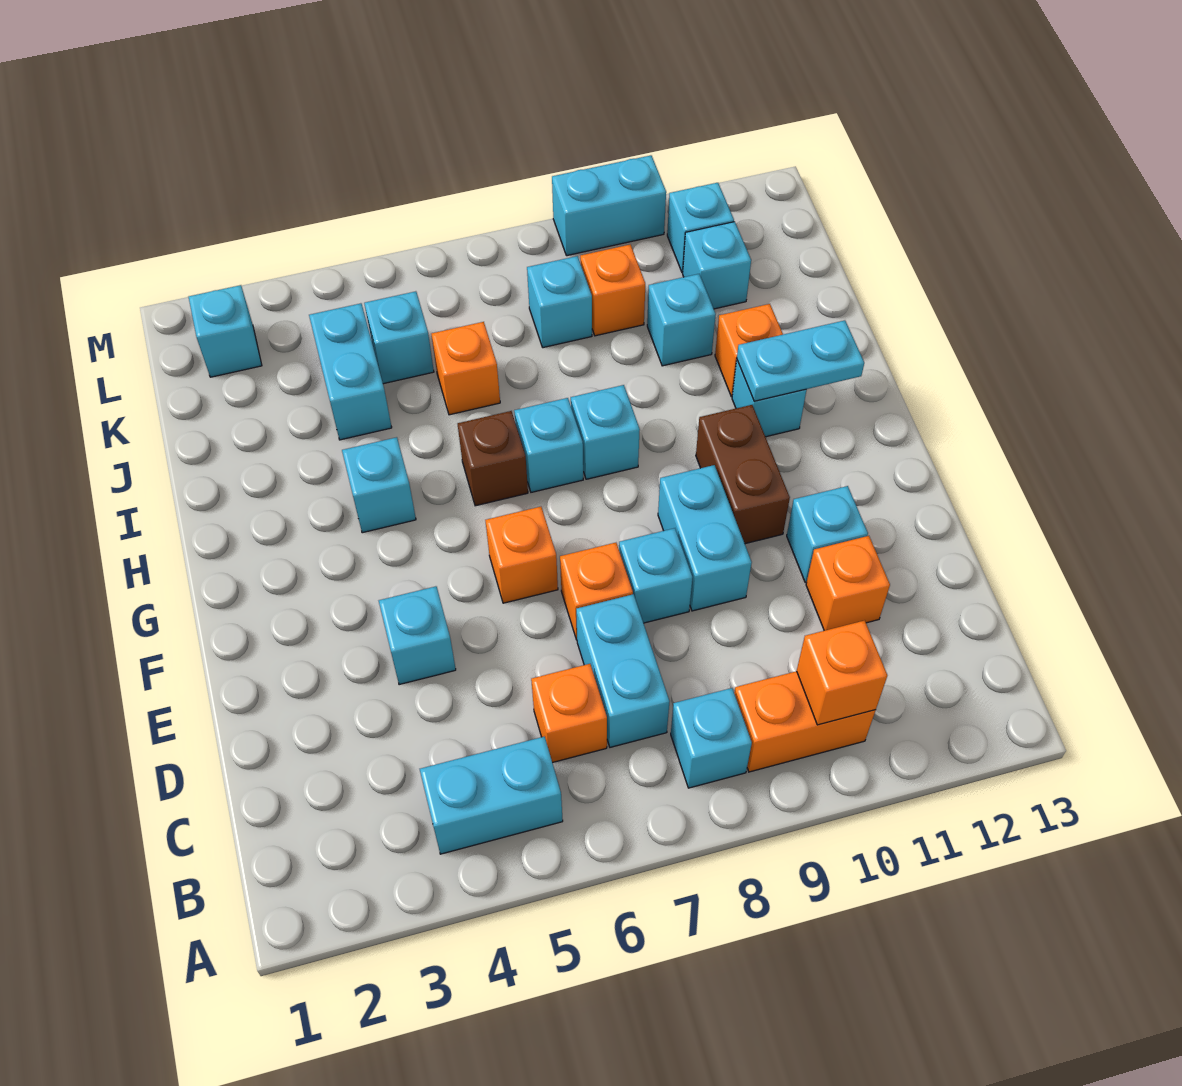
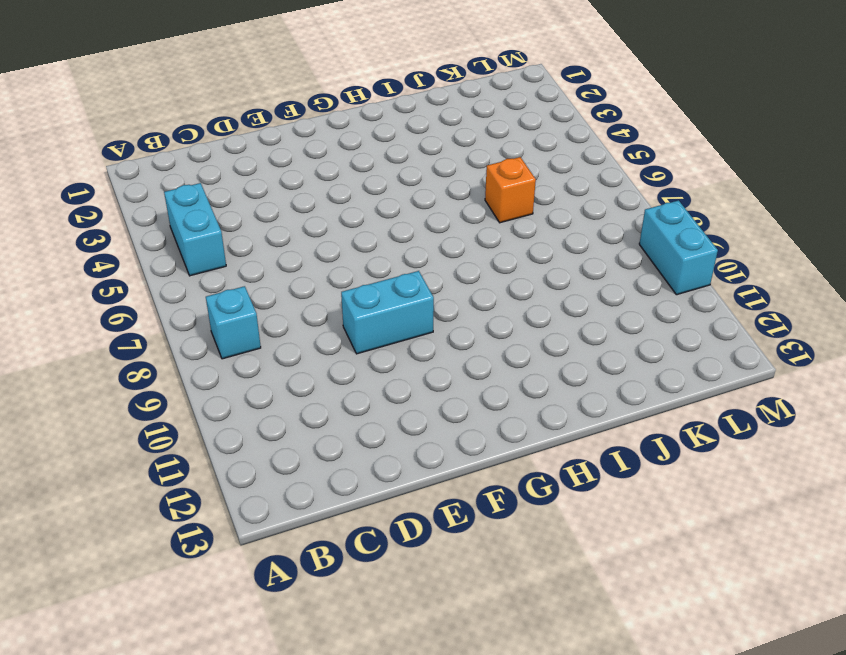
none -> orange brick B9:B10 level 1
none -> orange brick C6 level 1
none -> cyan brick C7:D7 level 1
none -> orange brick D11 level 1

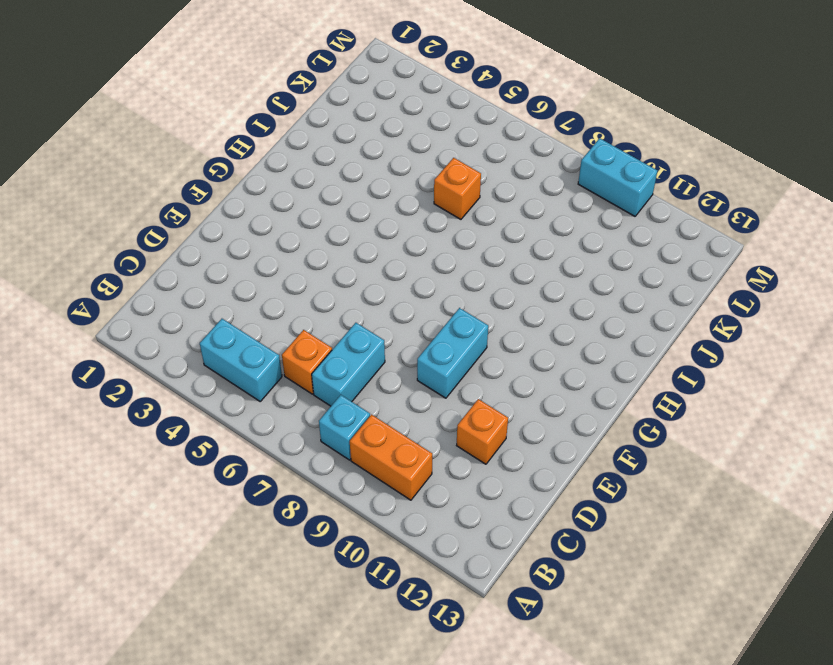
none -> cyan brick E4 level 1
none -> orange brick E7 level 1
none -> cyan brick E8 level 1
none -> cyan brick E11 level 1

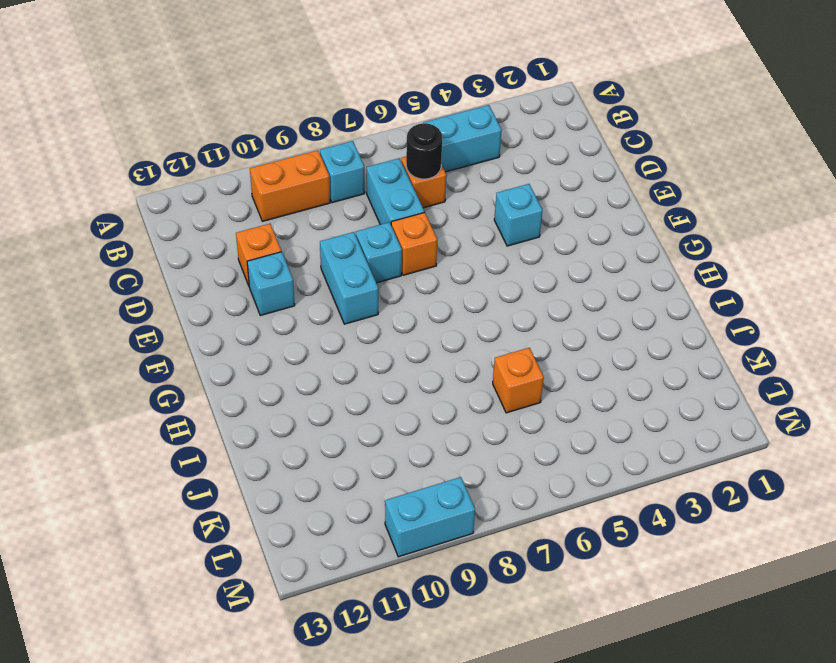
black round brick C6 level 2 -> none
none -> orange brick F6 level 1
none -> brown brick F10:G10 level 1
none -> cyan brick H4 level 1
none -> brown brick H6 level 1

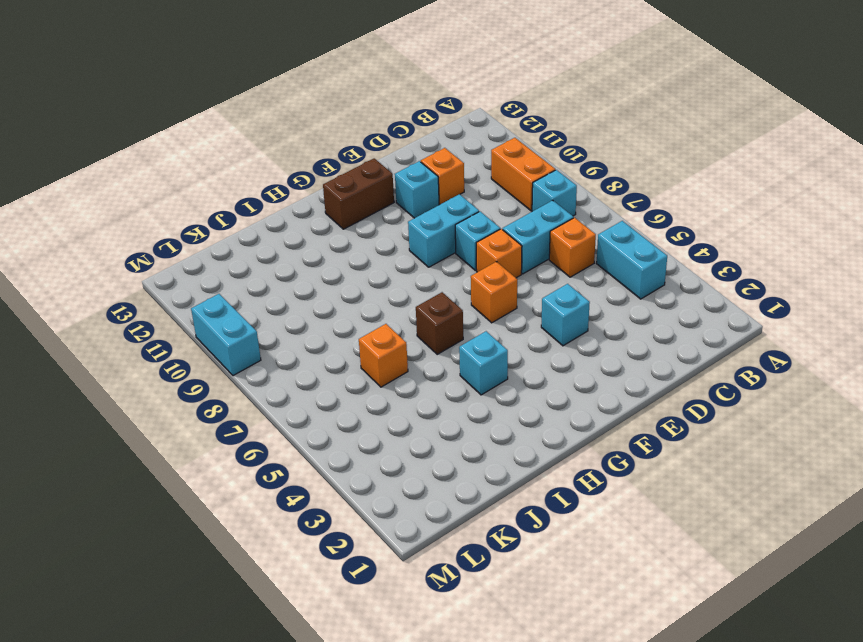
brown brick F12:G12 level 1 -> brown brick F10:G10 level 1
none -> cyan brick H7 level 1
none -> cyan brick H8 level 1
none -> cyan brick H11 level 1
none -> orange brick I11 level 1

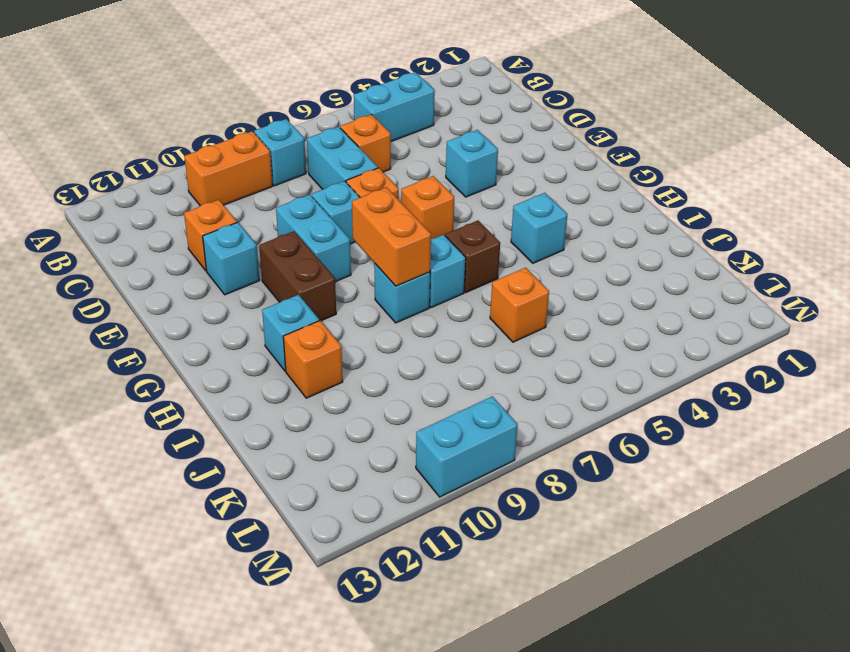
orange brick G8:H8 level 2 -> none
none -> cyan brick J4:K4 level 1
none -> cyan brick J10 level 1
none -> cyan brick K5 level 1
none -> cyan brick K8 level 1

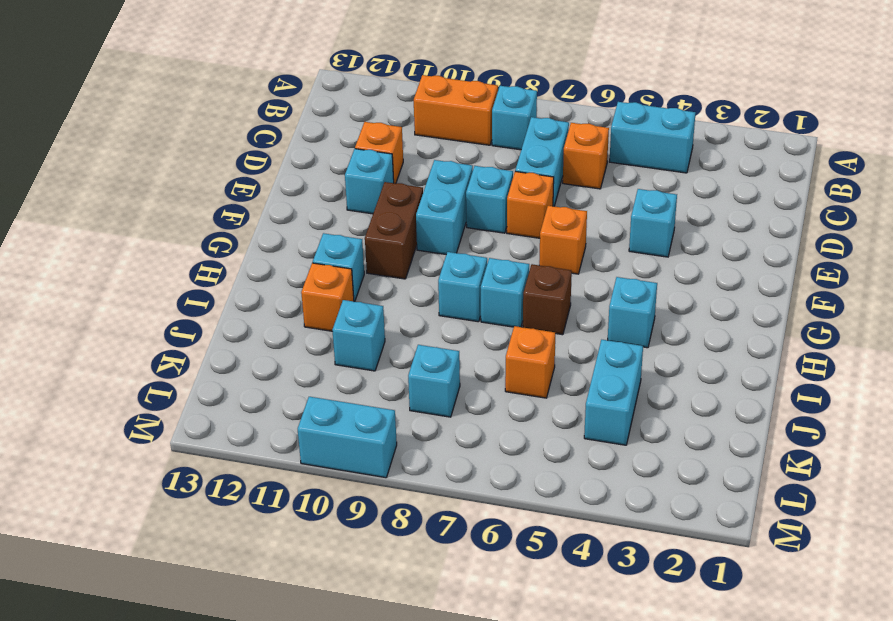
none -> cyan brick K5 level 1
none -> orange brick K9 level 1
none -> cyan brick K11 level 1
none -> cyan brick L2 level 1

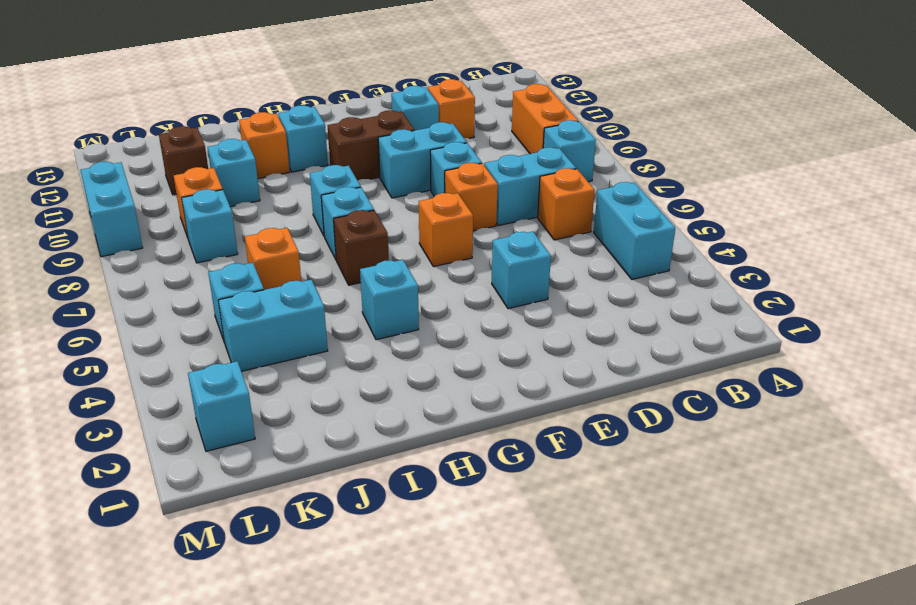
brown brick K11 level 1 -> cyan brick K11 level 1
none -> cyan brick L11 level 1
none -> orange brick B10 level 2
none -> cyan plate H11:H12 level 2

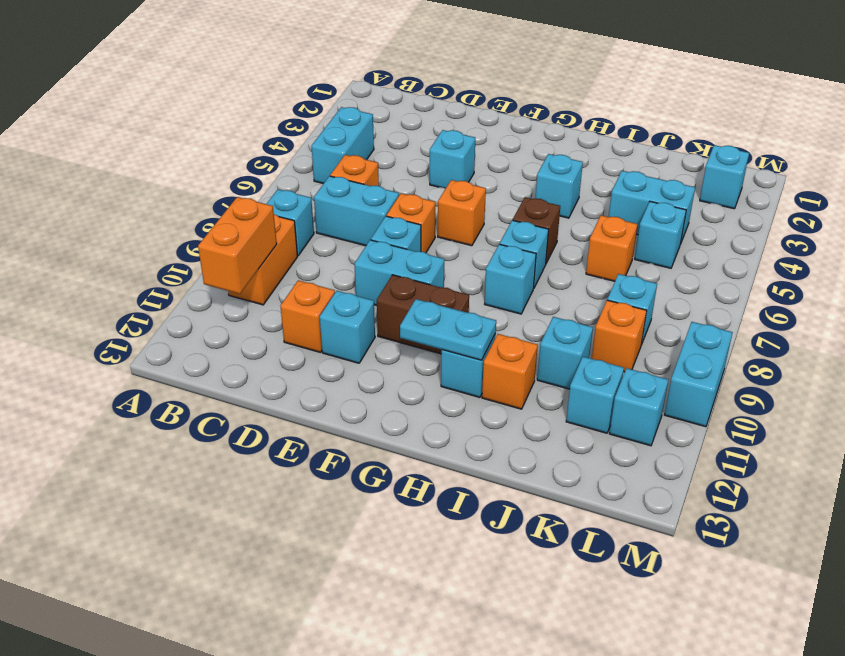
orange brick B10:B11 level 2 -> orange brick B10 level 2
cyan plate G11:H11 level 2 -> cyan plate H11:H12 level 2

